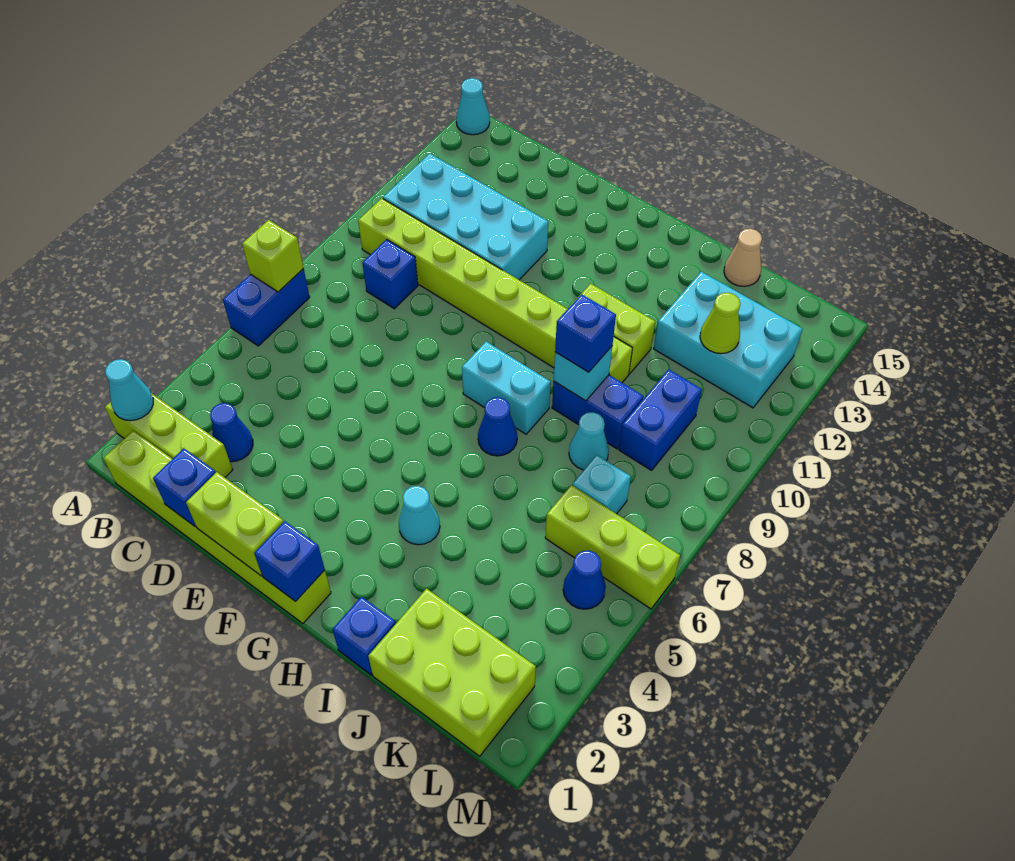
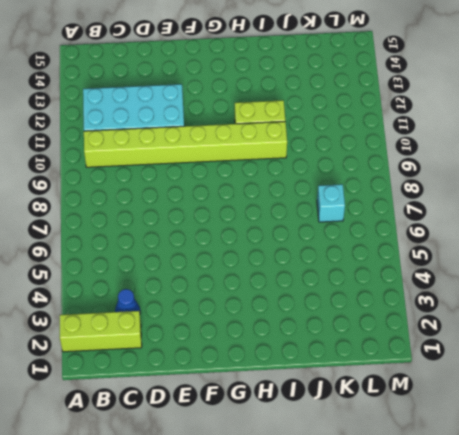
none -> blue brick A6:A7 level 1
none -> cyan cone A15 level 1
none -> lime brick B1:G1 level 1
none -> blue brick C9 level 1

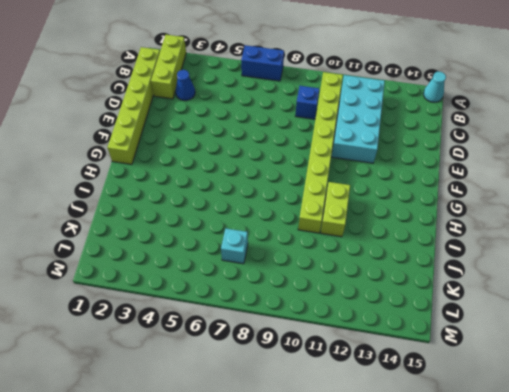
none -> cyan brick G8:H8 level 1
none -> cyan cone H4 level 1
none -> blue cone H7 level 1
none -> blue brick I1 level 1

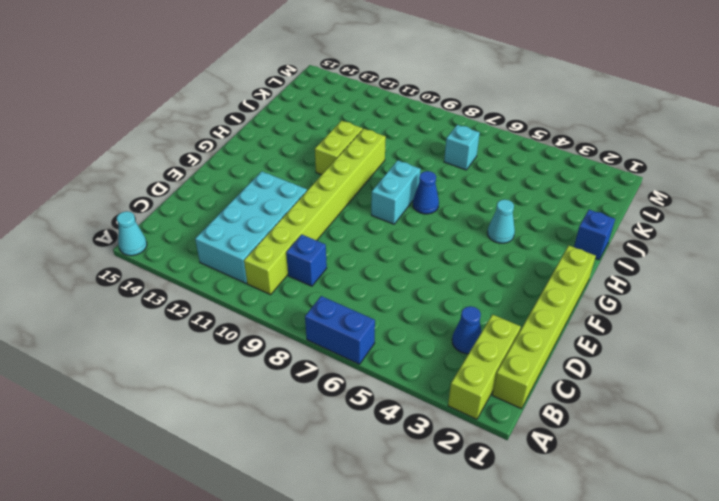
none -> blue brick I9:J9 level 1
none -> lime brick J1:L2 level 1
none -> cyan cone J8 level 1
none -> cyan brick J12:L13 level 1

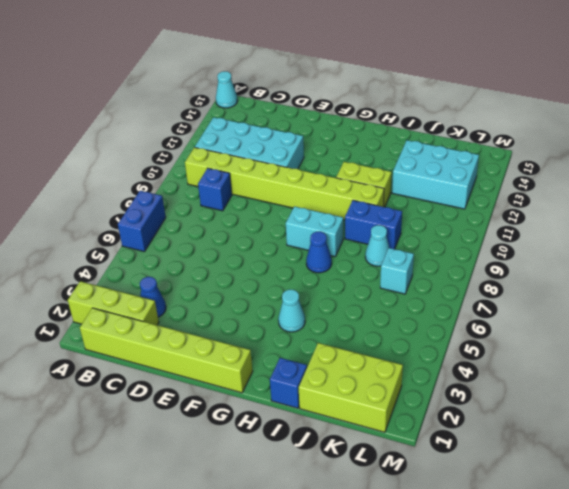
none -> tan cone J15 level 1
none -> lime brick K6:M6 level 1
none -> blue brick K9:K10 level 1
none -> blue cone L5 level 1

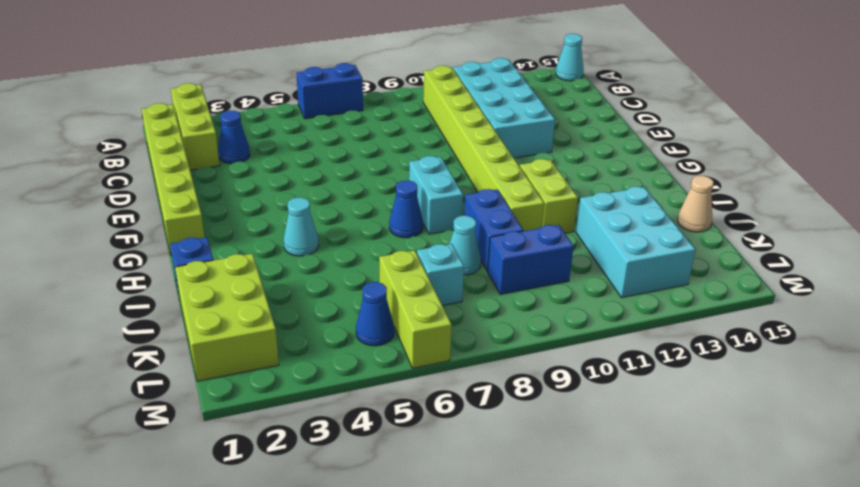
none -> blue brick C9 level 1
none -> cyan cone A2 level 2
none -> lime brick A7 level 2
none -> blue brick D1 level 2

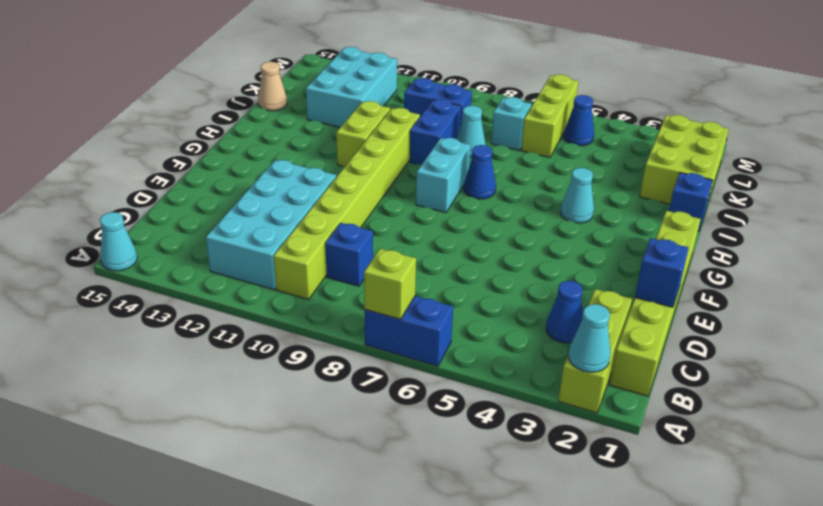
none -> lime brick E1:F1 level 2
none -> blue brick G1 level 2
none -> cyan brick I9 level 2
none -> lime cone K12 level 2

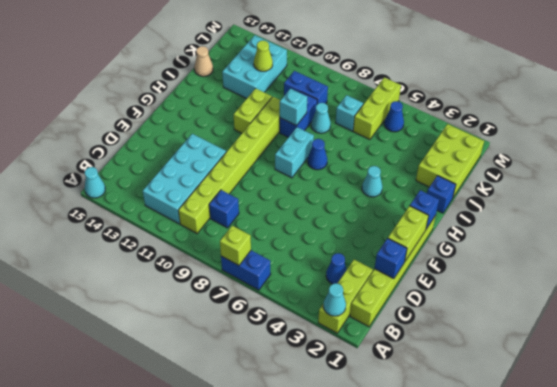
none -> blue brick I9 level 3

